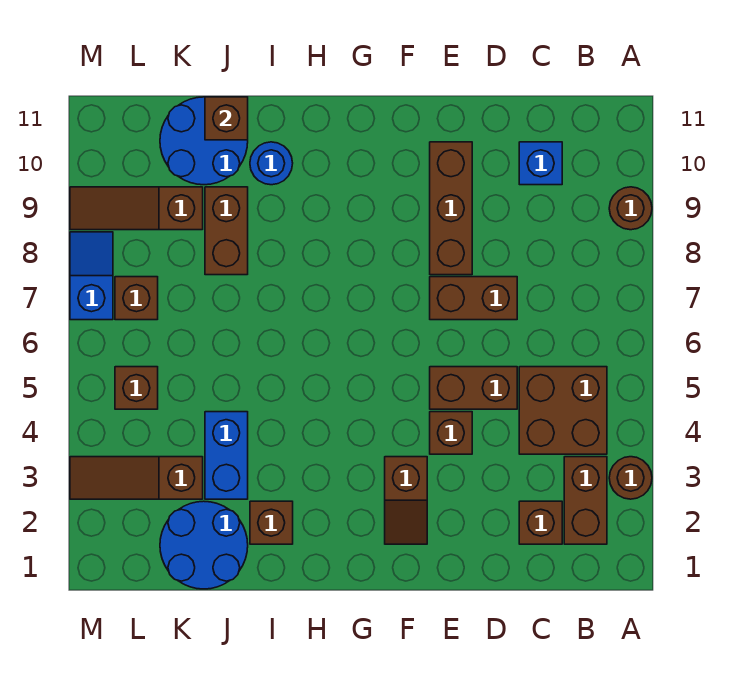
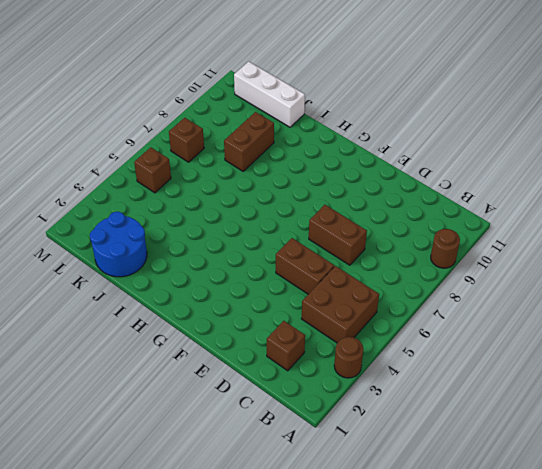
white brick J11:L11 level 1 -> blue round brick J10:K11 level 1
none -> brown brick B2:B3 level 1
none -> blue brick C10 level 1
none -> brown brick E4 level 1

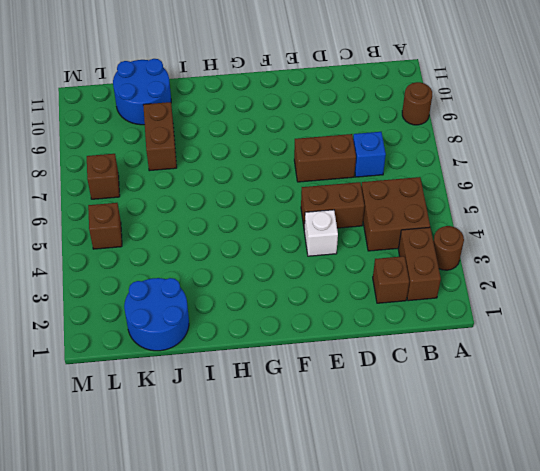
blue brick C7 level 1 -> blue brick C10 level 1
white brick E4 level 1 -> brown brick E4 level 1
none -> brown brick E8:E10 level 1
none -> brown slope F2:F3 level 1 top 3
none -> brown brick I2 level 1

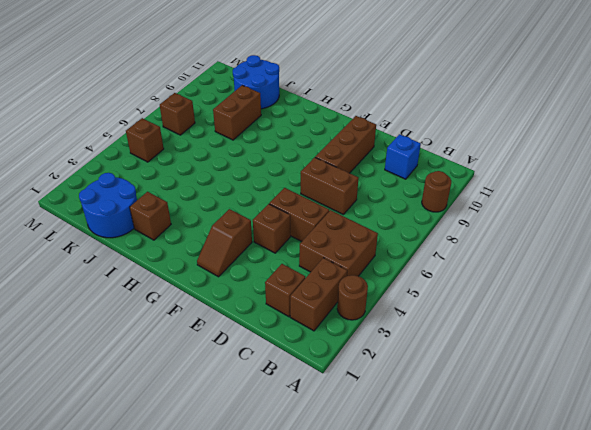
none -> blue round brick I10 level 1
none -> blue brick J3:J4 level 1
none -> brown slope K3:M3 level 1 top K

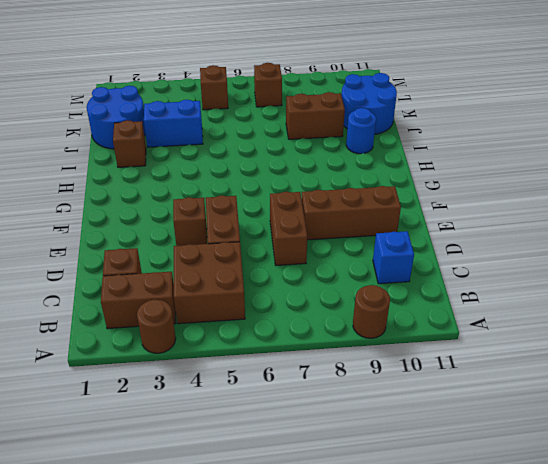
none -> brown slope F2:F3 level 1 top 3
none -> brown slope K3:M3 level 1 top K
none -> brown slope K9:M9 level 1 top K

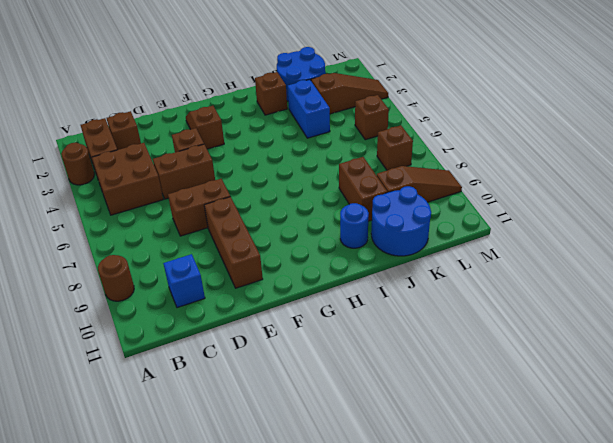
none -> blue slope M7:M8 level 1 top 7
none -> brown brick J11 level 2

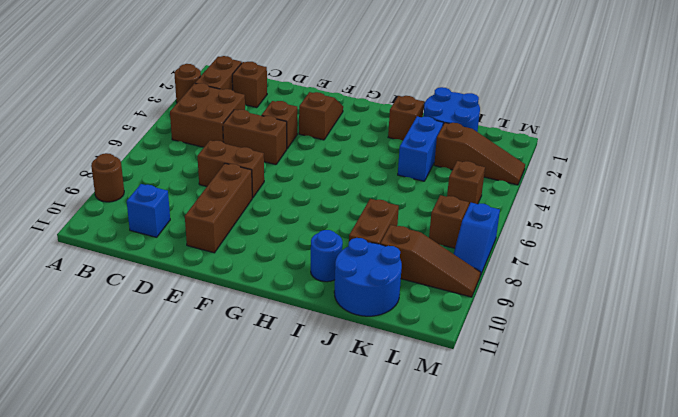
none -> brown brick J11 level 2

